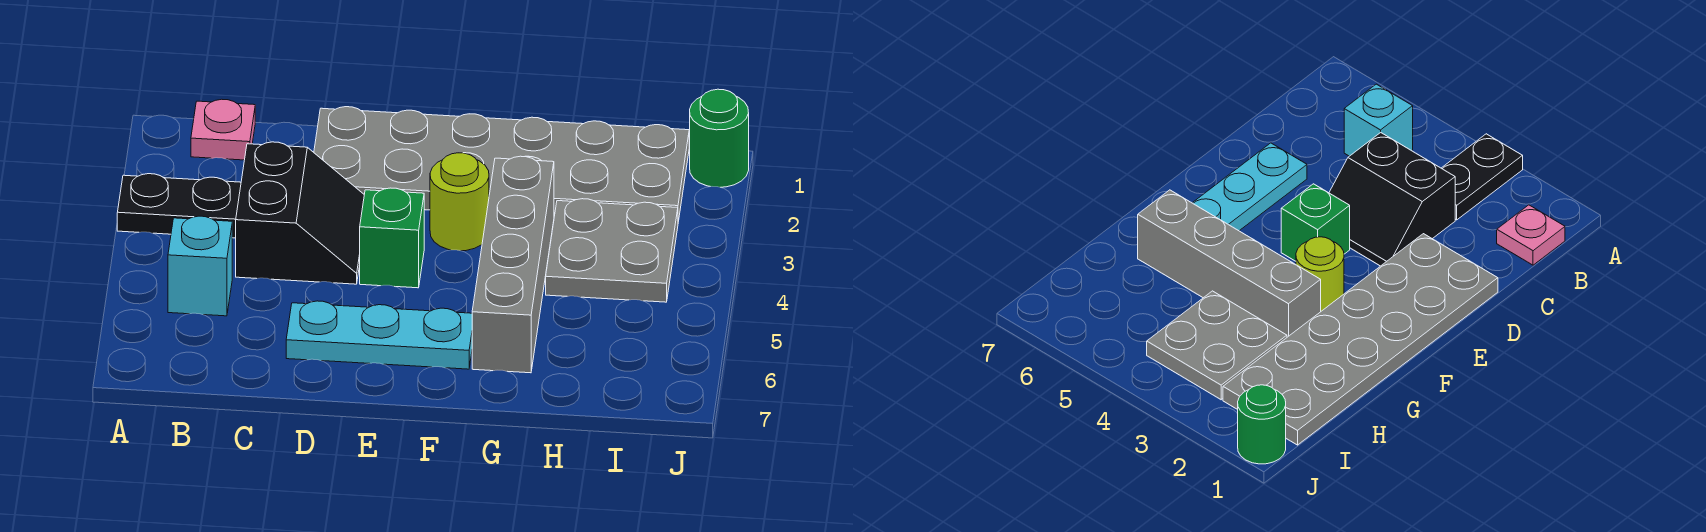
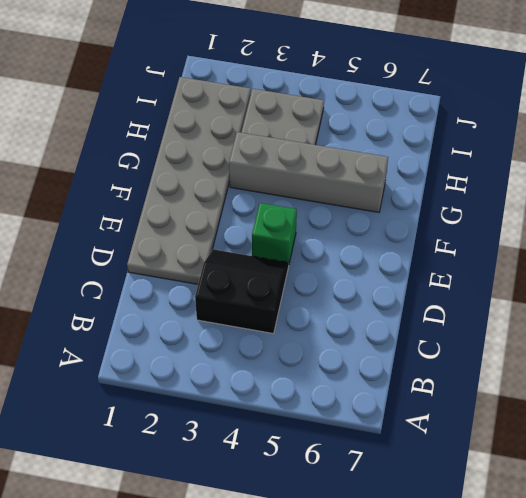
none -> black plate A3:B3 level 1
none -> pink plate B1 level 1

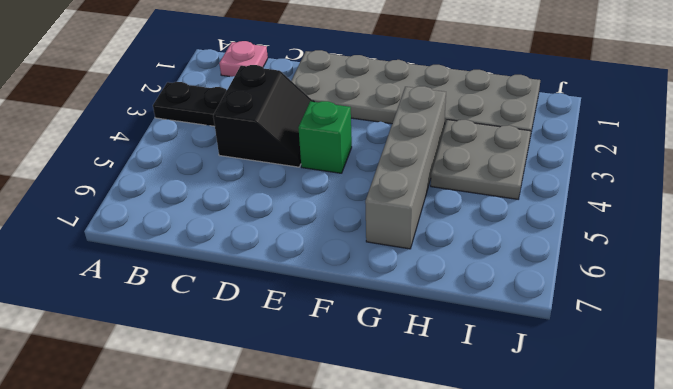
none -> cyan brick B5 level 1
none -> cyan plate D6:F6 level 1

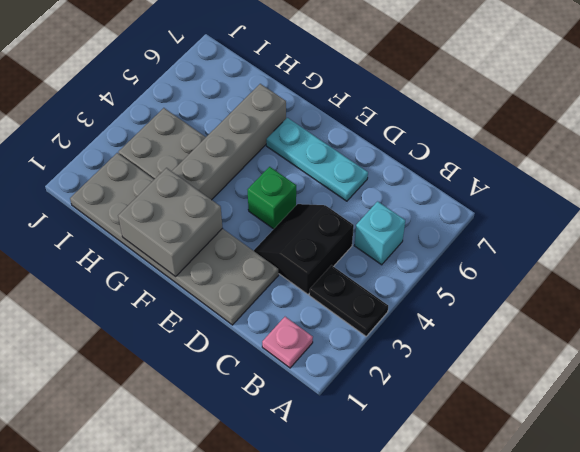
grey brick F1:G2 level 2 -> none
none -> lime round brick F3 level 1
none -> green round brick J1 level 1

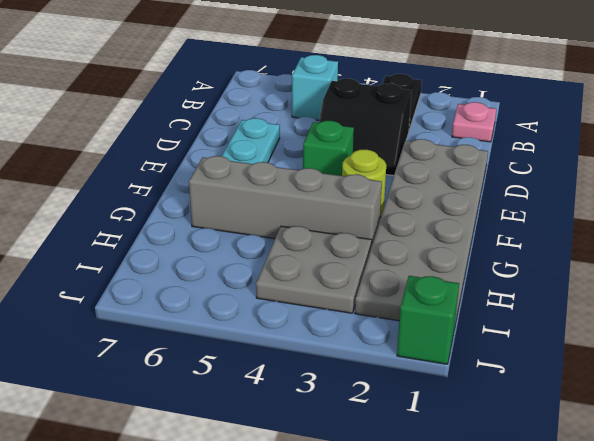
green brick J1 level 1 -> green round brick J1 level 1

